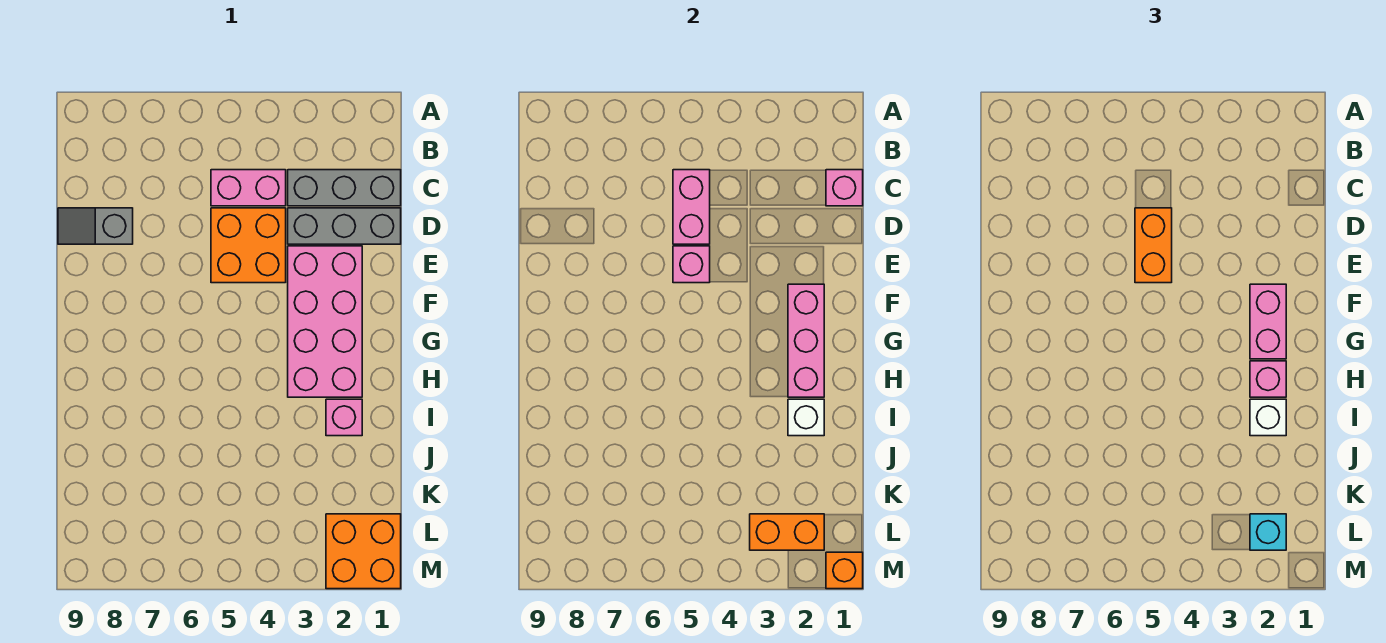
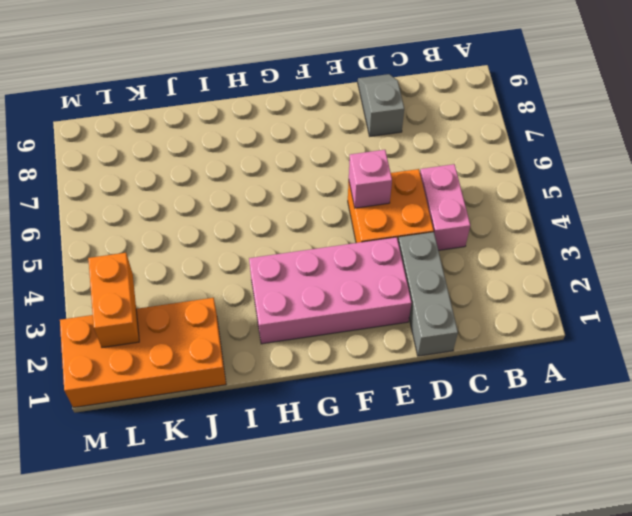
orange brick J1:M2 level 1 -> orange brick L1:M2 level 1
none -> grey brick C1:C3 level 1
none -> pink brick I2 level 1
none -> pink brick C1 level 2

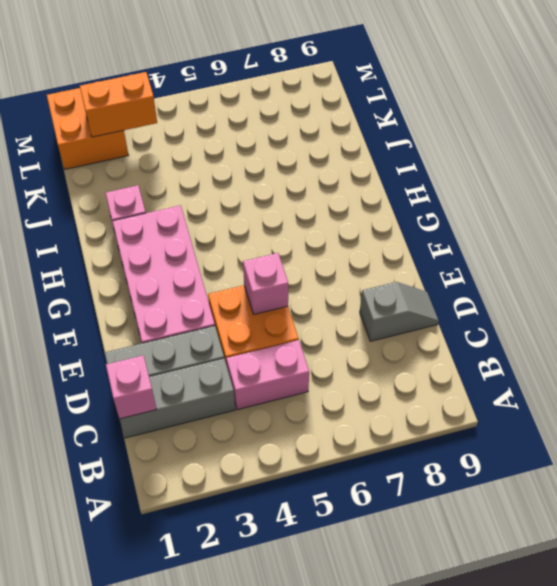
none -> pink brick C5:D5 level 2
none -> pink brick F2:H2 level 2
none -> white brick I2 level 2

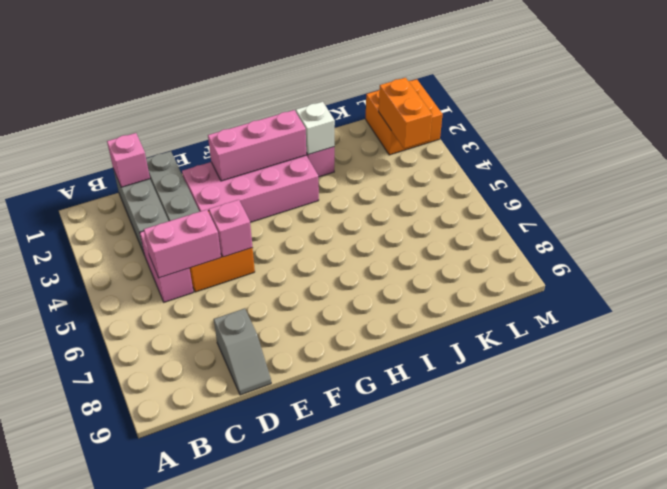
none -> orange brick M1 level 2
none -> orange brick D5:E5 level 3
none -> pink brick F2:G2 level 3

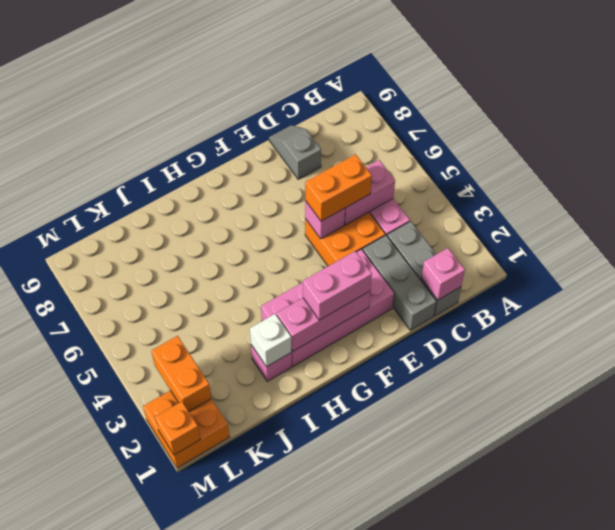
none -> pink brick H2 level 3
none -> white brick I2 level 3
none -> cyan brick L2 level 3

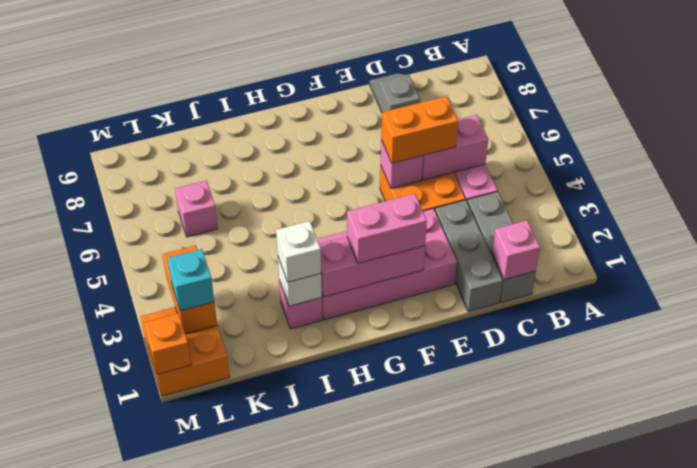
pink brick K6 level 1 -> pink brick H2 level 3

